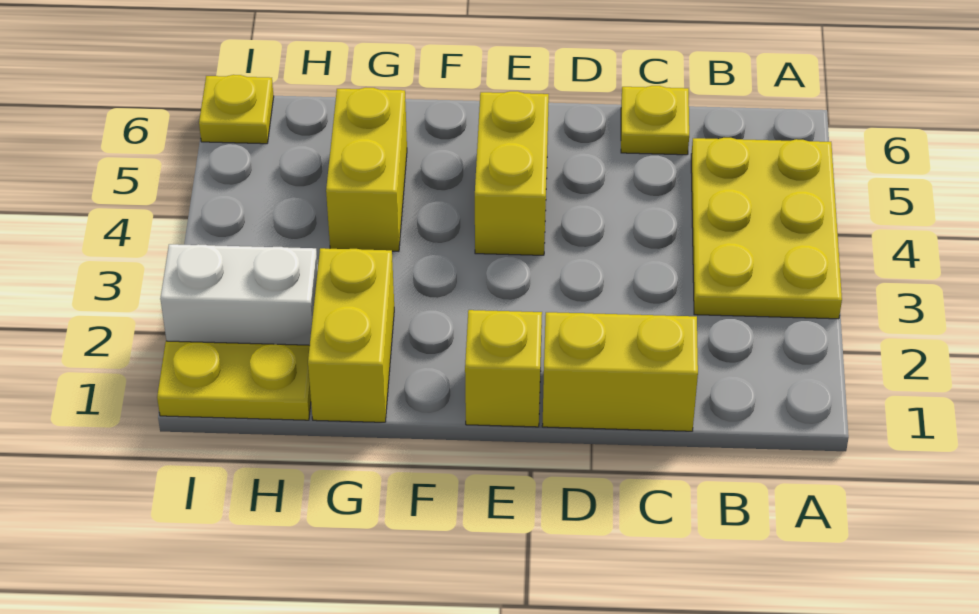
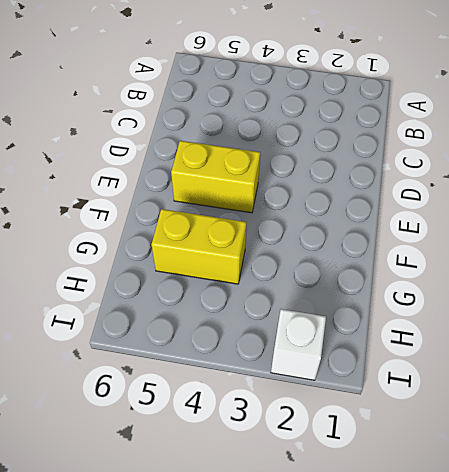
white brick I2 level 1 -> white brick H2:I2 level 1
none -> yellow plate A3:B5 level 1
none -> yellow brick C1:D1 level 1

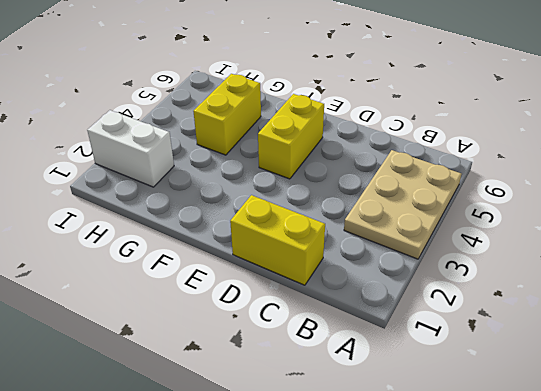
tan plate A3:B5 level 1 -> yellow plate A3:B5 level 1
none -> yellow plate C6 level 1
none -> yellow brick E1 level 1

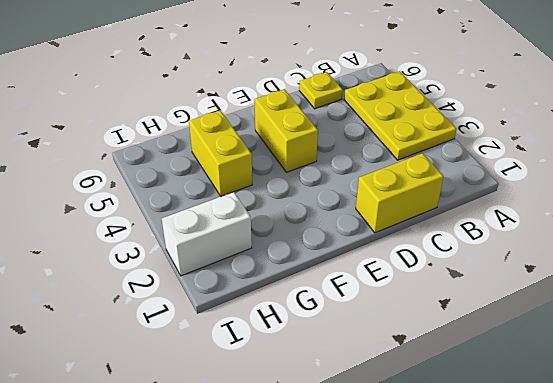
none -> yellow brick E1 level 1
none -> yellow brick G1:G2 level 1

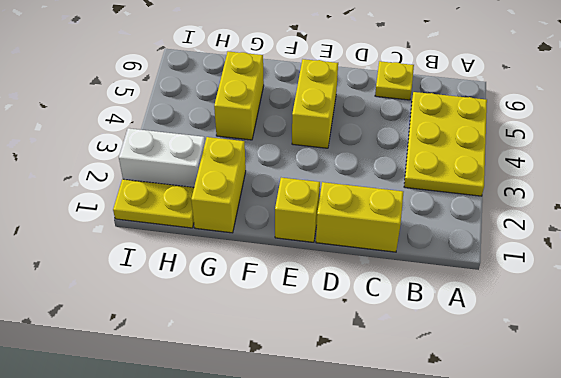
none -> yellow plate I6 level 1

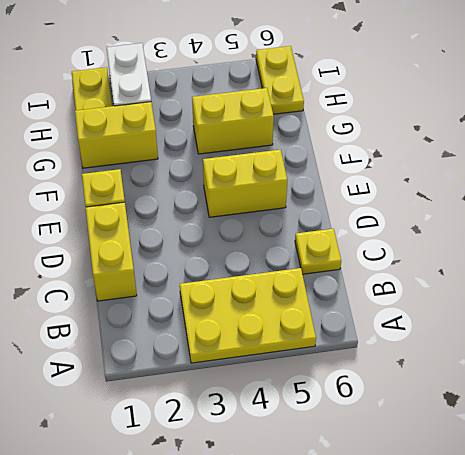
yellow plate H6:I6 level 1 -> yellow plate I6 level 1

